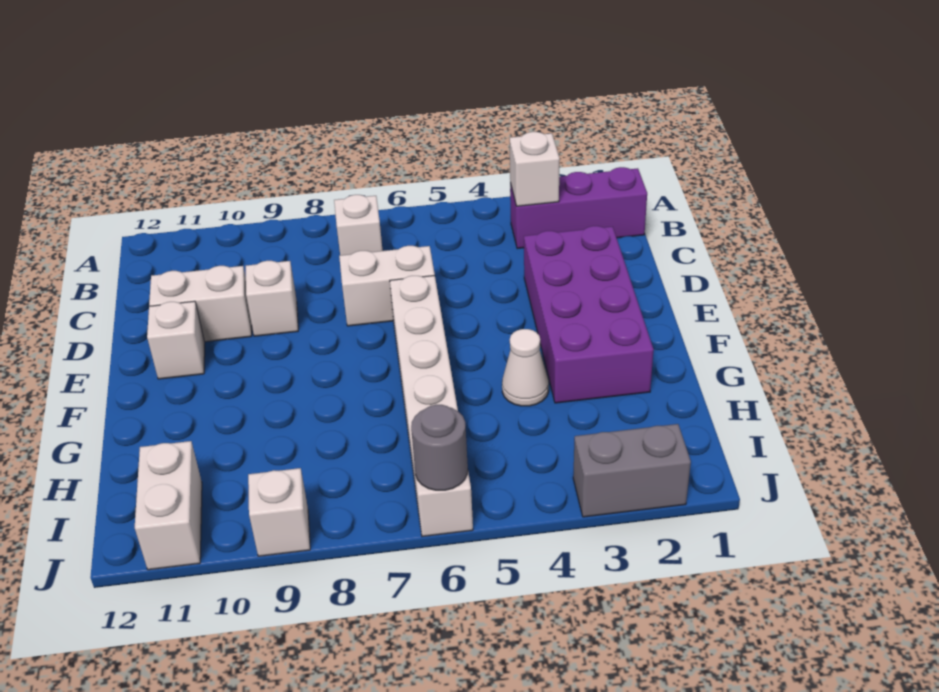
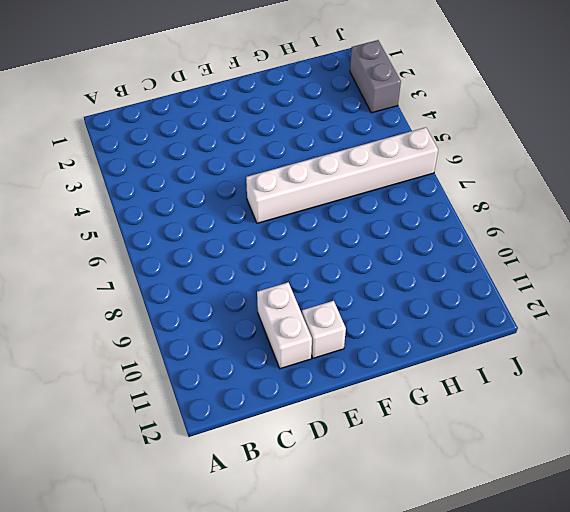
none -> purple brick B1:B3 level 1
none -> white brick B7 level 1
none -> purple brick D2:G3 level 1

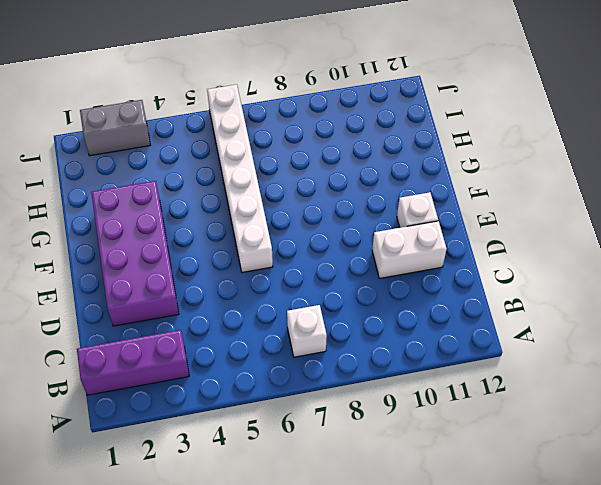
none -> white brick D6:D7 level 1
none -> white brick D9 level 1
none -> white cone G4 level 1

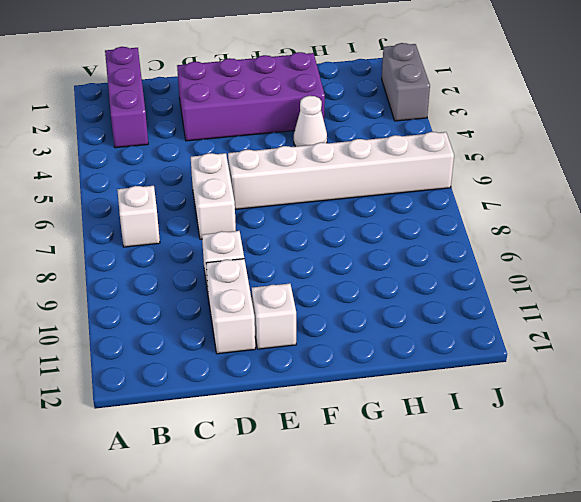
none -> white brick I11:J11 level 1
none -> white brick J9 level 1
none -> white brick B3 level 2

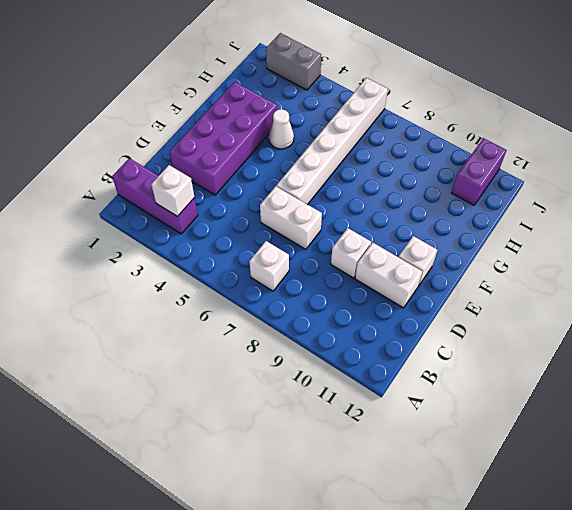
purple brick I11:J11 level 1 -> white brick I11:J11 level 1
none -> white brick J9 level 1
none -> grey round brick J6 level 2

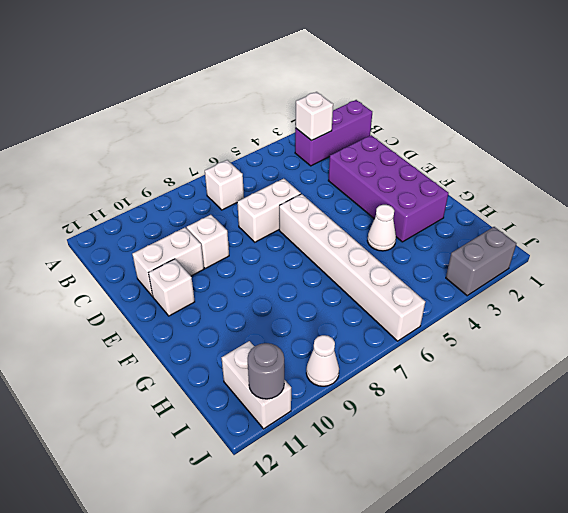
white cone J9 level 1 -> white brick J9 level 1
grey round brick J11 level 2 -> grey round brick J6 level 2

